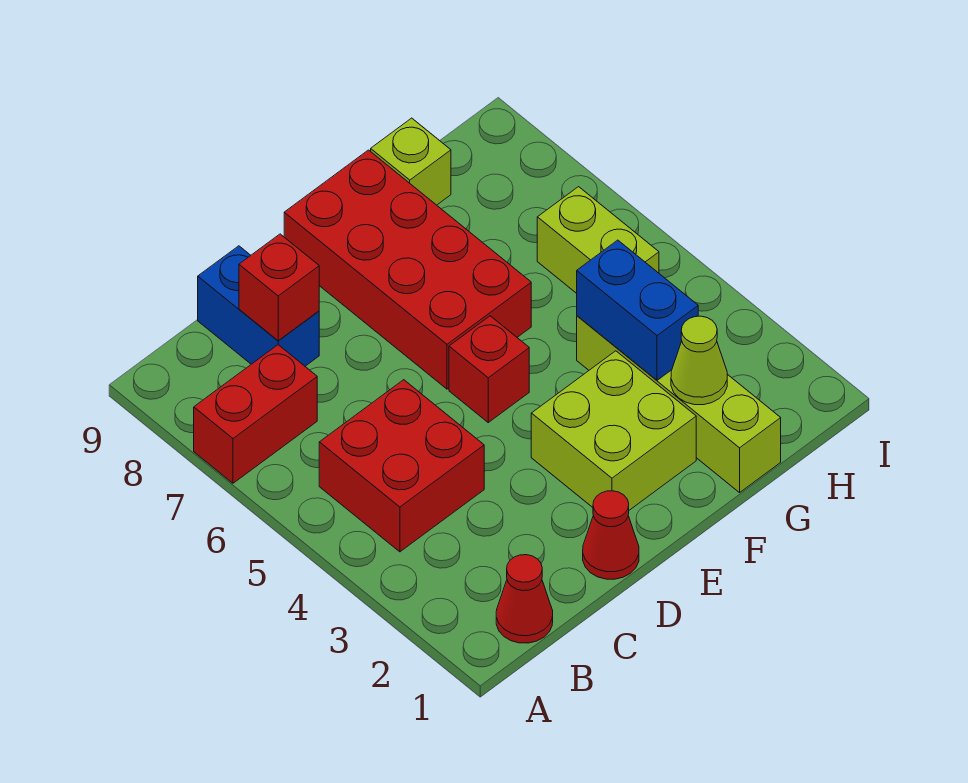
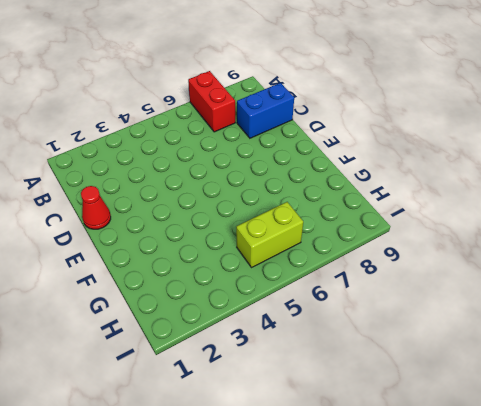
none -> red cone B1 level 1
none -> red brick B4:C5 level 1
none -> lime brick E2:F3 level 1

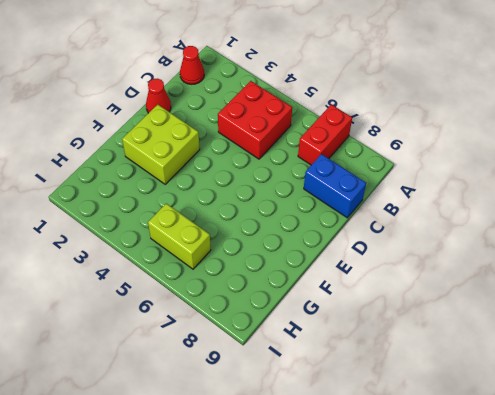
none -> red brick E5 level 1
none -> red brick E6:F9 level 1
none -> lime brick G1:G4 level 1

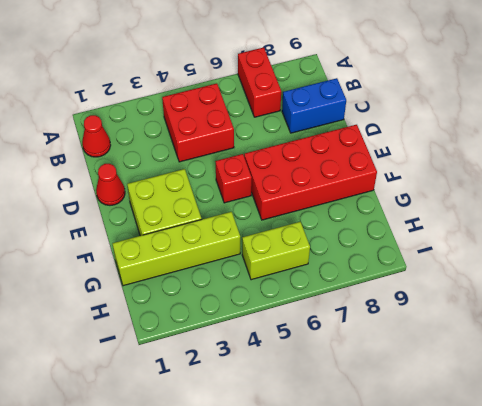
none -> lime brick G9 level 1
none -> red brick C8 level 2
none -> lime cone G2 level 2

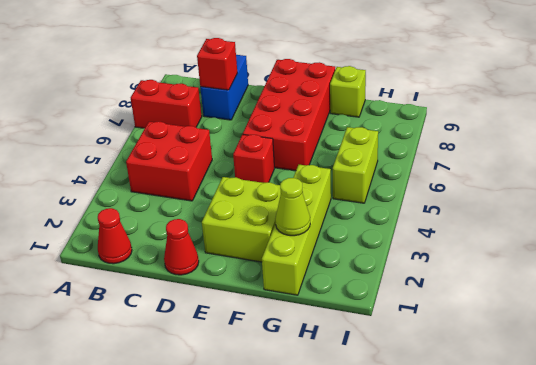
none -> blue brick G3:G4 level 2

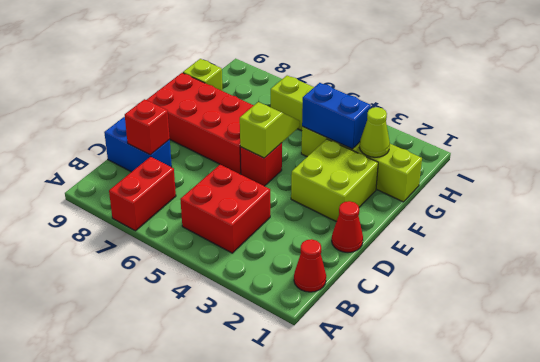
lime slope E5:F5 level 2 top E -> none

